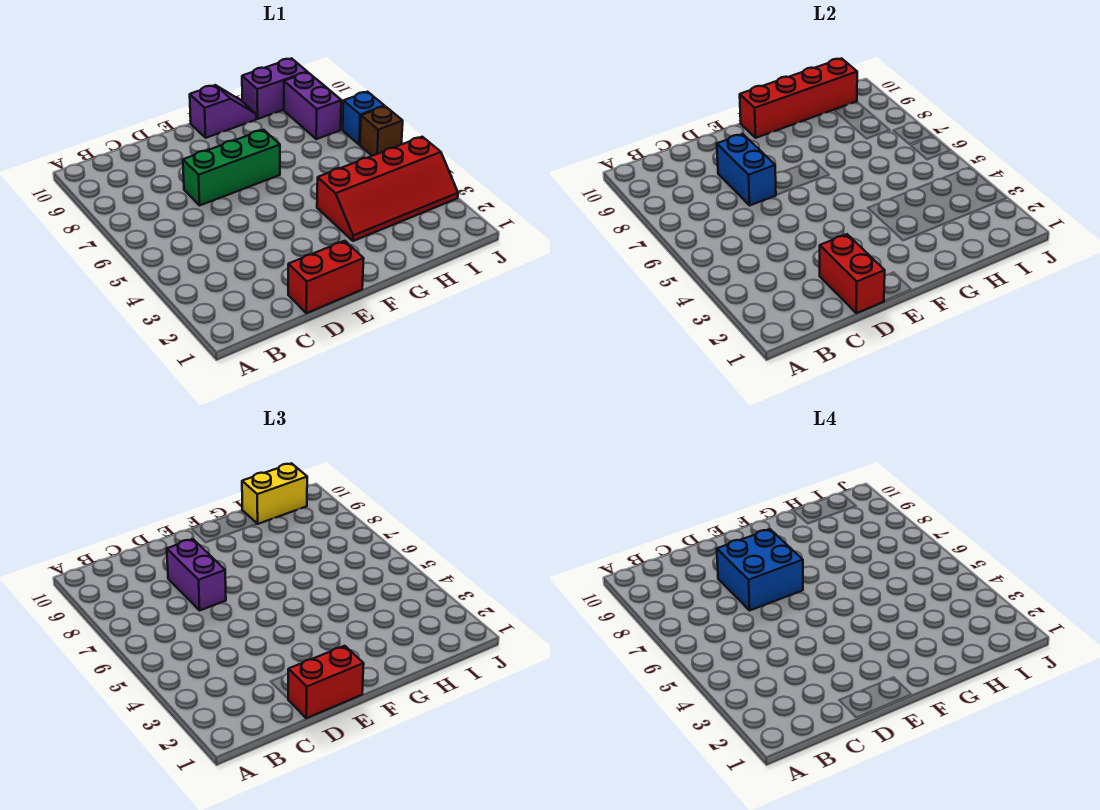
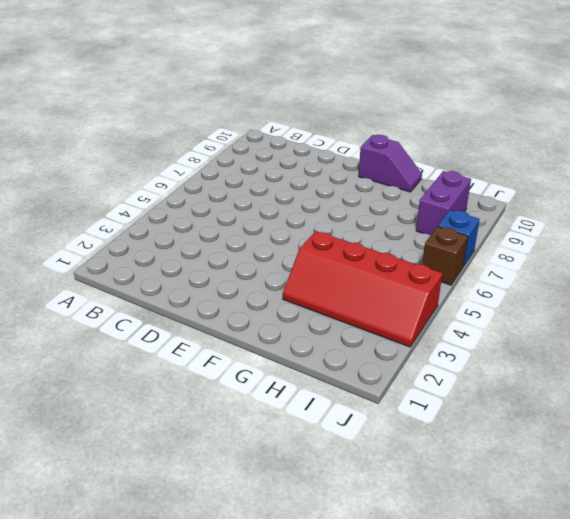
none -> red brick D1:E1 level 1
none -> green brick D7:F7 level 1
none -> purple brick H10:I10 level 1

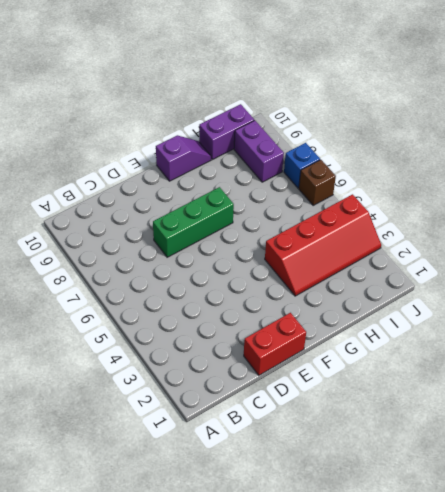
none -> red brick D1:D2 level 2
none -> blue brick D7:D8 level 2
none -> red brick F10:I10 level 2

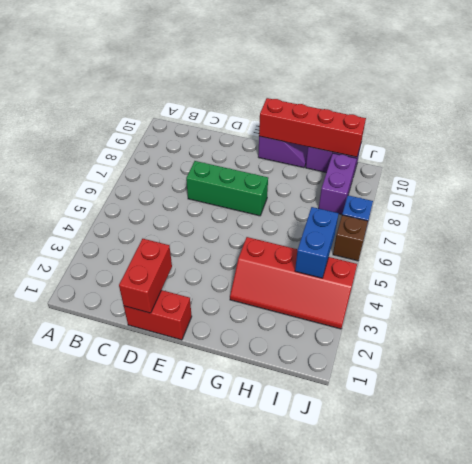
blue brick I4:I5 level 2 -> blue brick D7:D8 level 2
none -> red brick D1:E1 level 3
none -> purple brick D7:D8 level 3
none -> yellow brick H10:I10 level 3

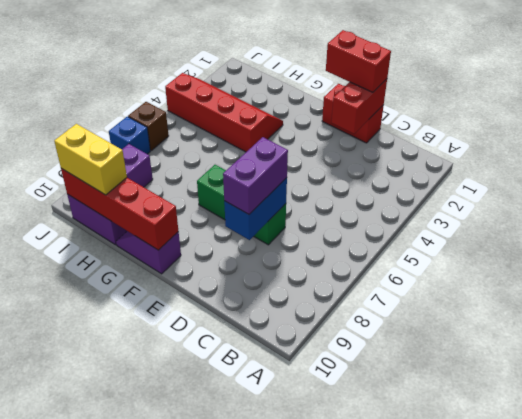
none -> blue brick D7:E8 level 4

